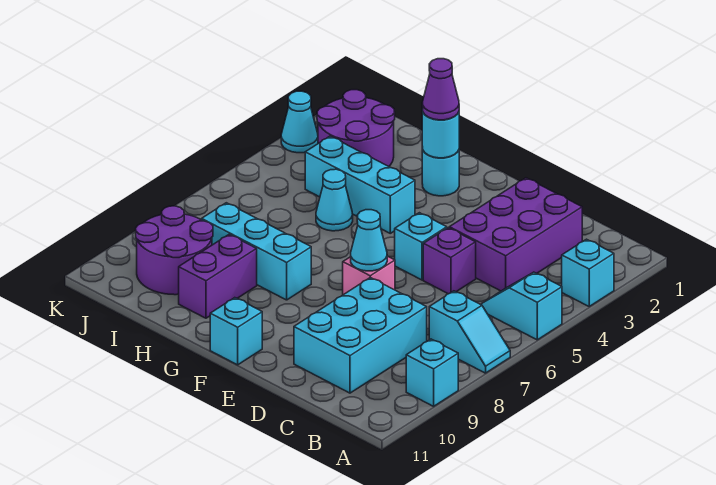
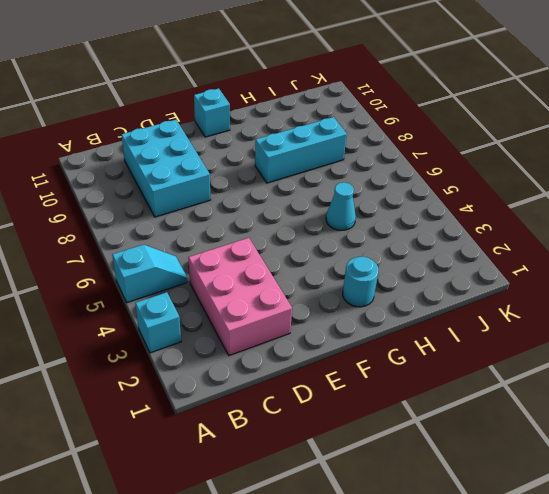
pink brick C2:D4 level 1 -> purple brick C2:D4 level 1
none -> cyan slope A7:B7 level 1 top B
none -> cyan brick A9 level 1
none -> purple brick D5 level 1

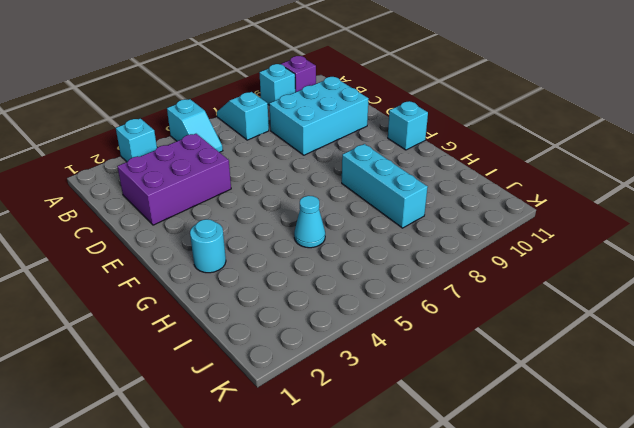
purple brick A10 level 1 -> purple brick D5 level 1
none -> cyan brick E5 level 1
none -> pink brick E7 level 1
none -> cyan brick G4:I4 level 1

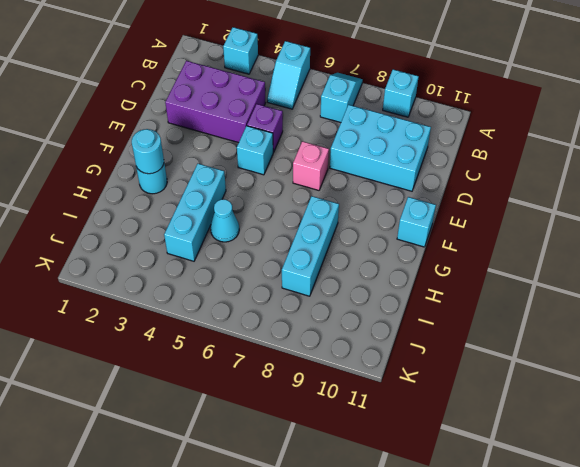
none -> purple brick H9:H10 level 1
none -> purple round brick I2:J3 level 1
none -> purple round brick I9:J10 level 1

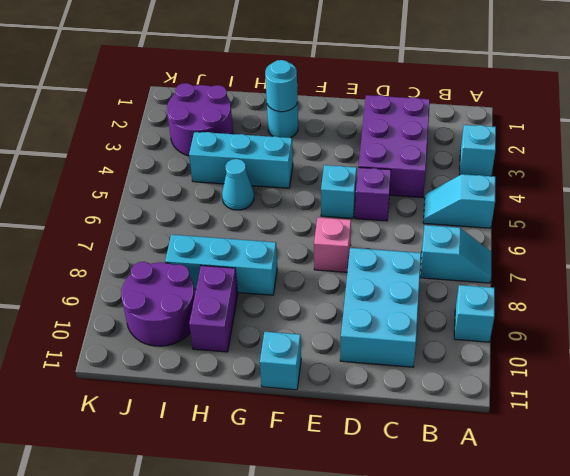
none -> cyan cone K3 level 1
none -> cyan cone E7 level 2
none -> purple cone G2 level 3

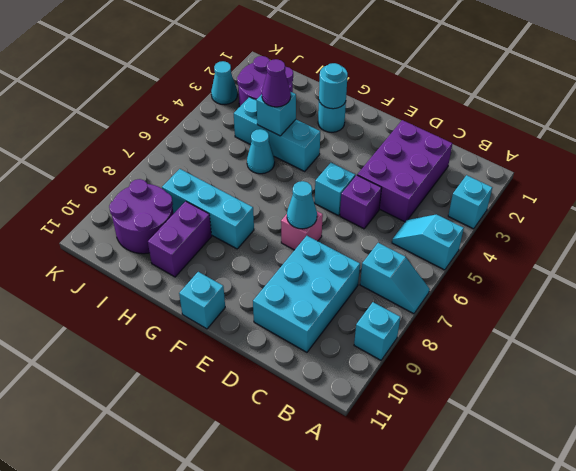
cyan brick H4 level 2 -> none
purple cone H4 level 3 -> purple cone G2 level 3

